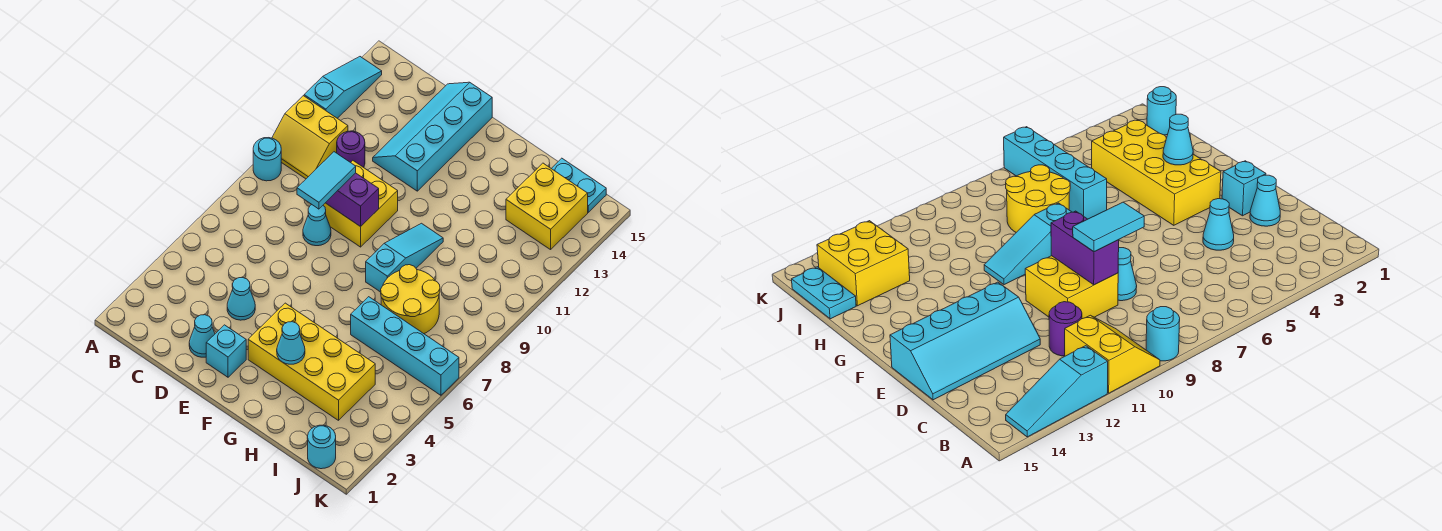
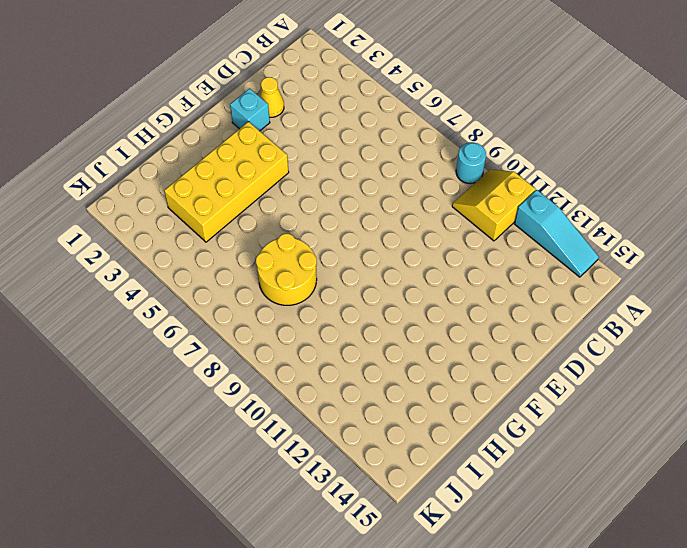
yellow cone D2 level 1 -> cyan cone D2 level 1
none -> purple round brick C11 level 1
none -> cyan cone D4 level 1
none -> cyan cone D8 level 1

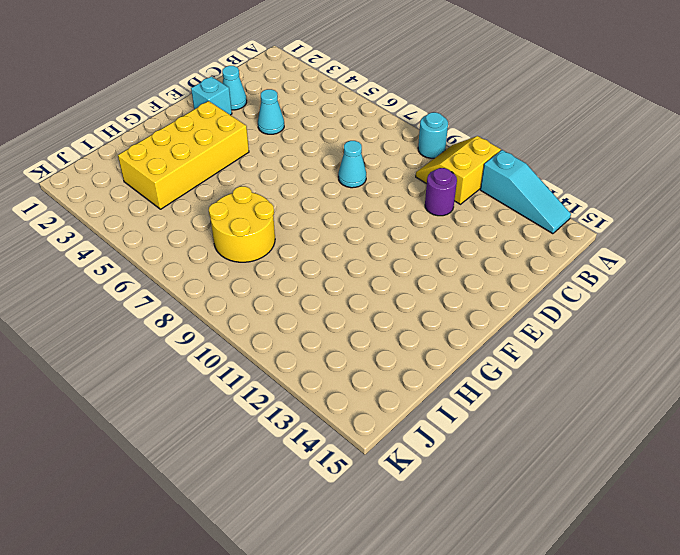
none -> yellow brick D9:E10 level 1
none -> cyan slope D12:E15 level 1 top E
none -> cyan slope G8:G10 level 1 top 8

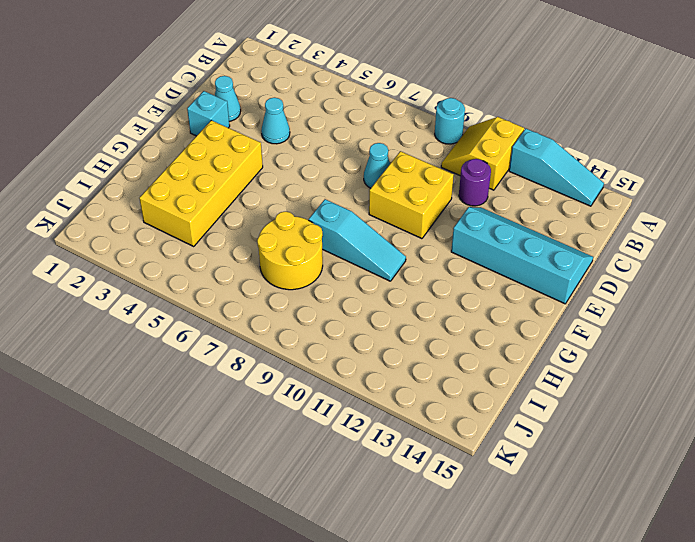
none -> cyan brick H6:K6 level 1
none -> yellow brick I13:J14 level 1
none -> cyan plate I15:J15 level 1

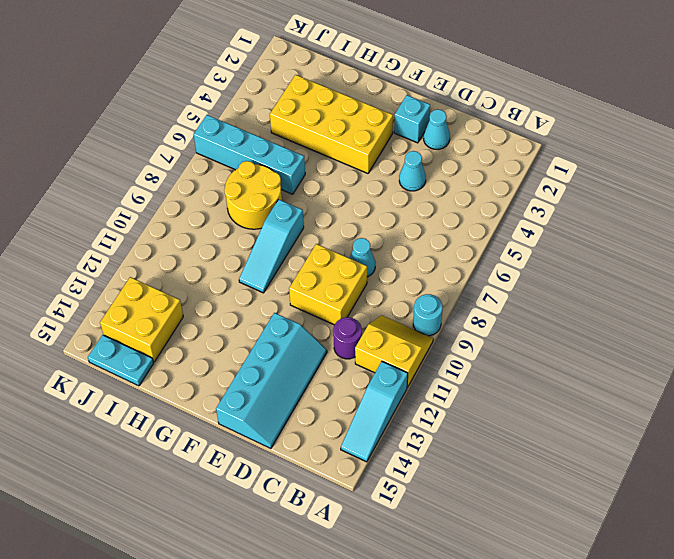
none -> cyan round brick J1 level 1
none -> purple brick D9:E9 level 2
none -> cyan cone G3 level 2

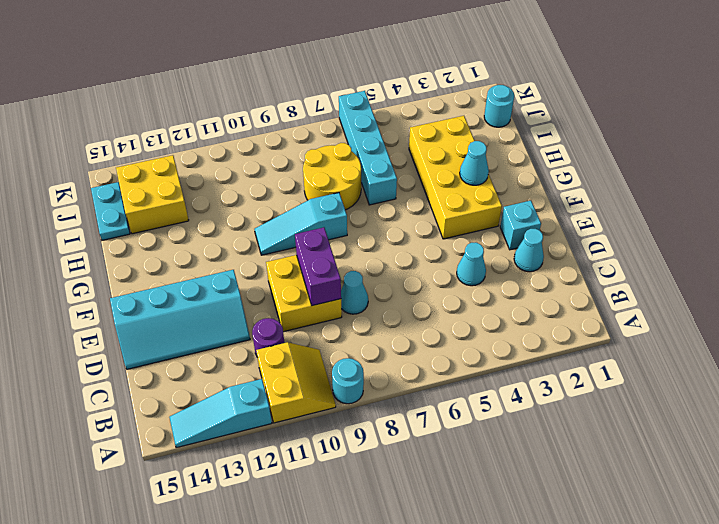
none -> cyan tile D8:D9 level 3

